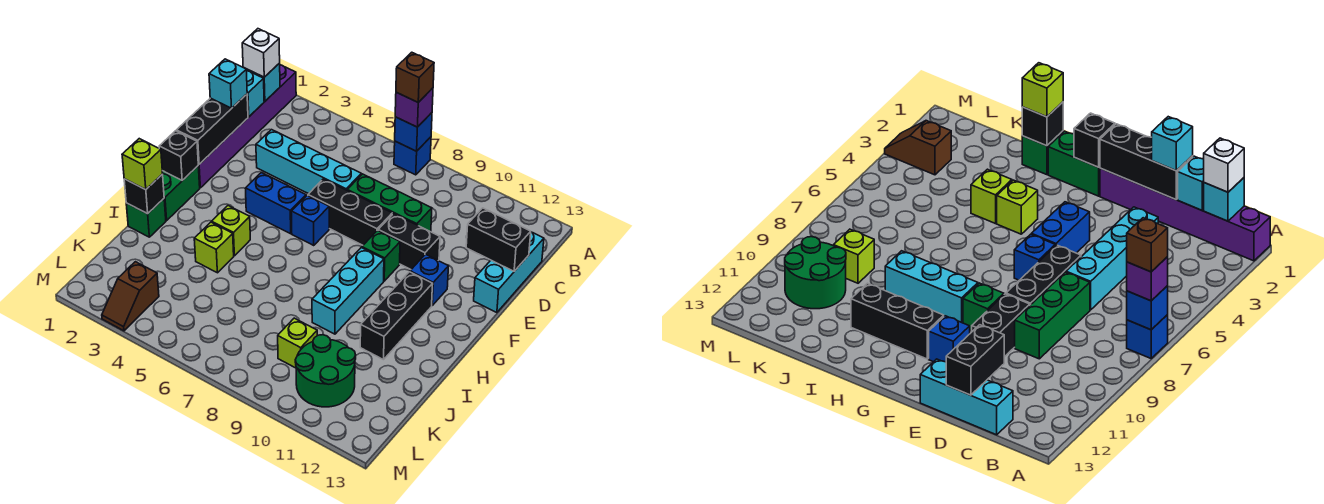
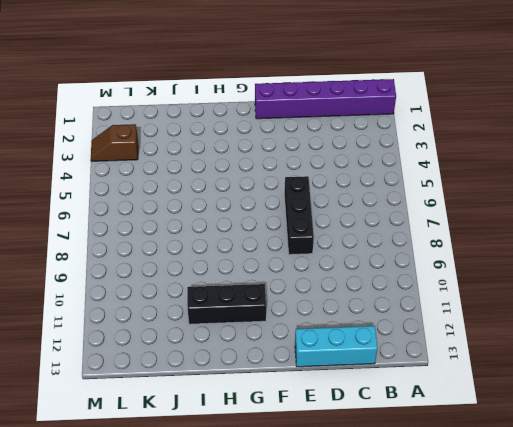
none -> blue brick A7 level 1
none -> cyan brick D3:D6 level 1
none -> green brick D7:D9 level 1
none -> black brick E9:E10 level 1

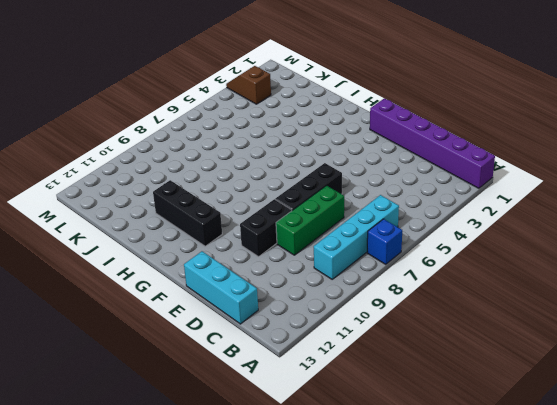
cyan brick B6:B9 level 1 -> cyan brick D3:D6 level 1
none -> blue brick F4:F5 level 1
none -> blue brick F6 level 1
none -> green brick F9 level 1
none -> blue brick F11 level 1

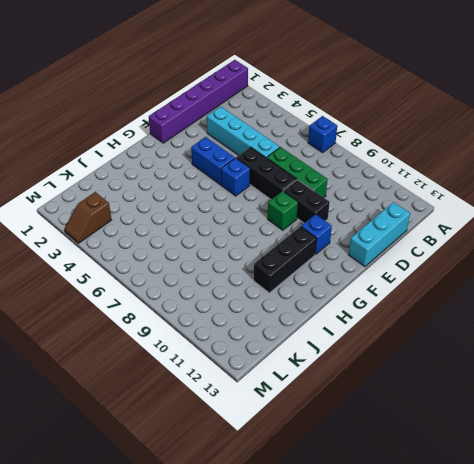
none -> green brick G1:H1 level 1
none -> cyan brick G9:I9 level 1
none -> lime brick H4 level 1
none -> green brick I1 level 1

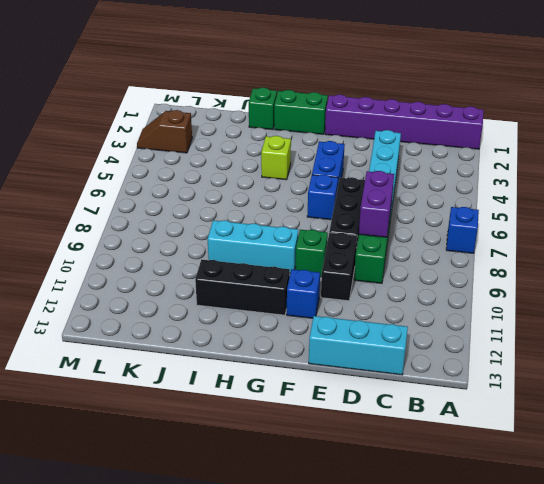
purple brick D7:D8 level 2 -> none
none -> lime brick I4 level 1
none -> lime brick K9 level 1
none -> green round brick K10:L11 level 1
none -> blue brick A7 level 2

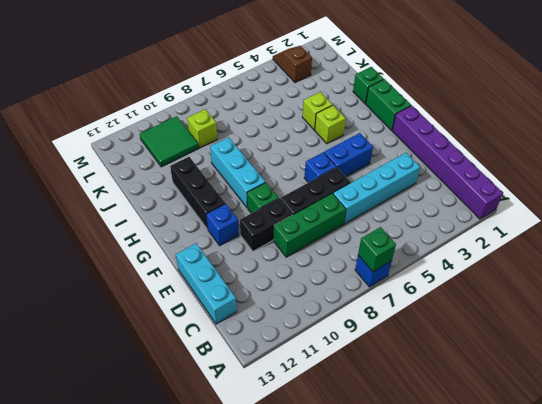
green brick A7 level 2 -> blue brick A7 level 2
green tile K10:L11 level 1 -> green round brick K10:L11 level 1
none -> cyan brick B1 level 2
none -> cyan brick C1 level 2
none -> black brick D1:F1 level 2
none -> black brick D12:D13 level 2

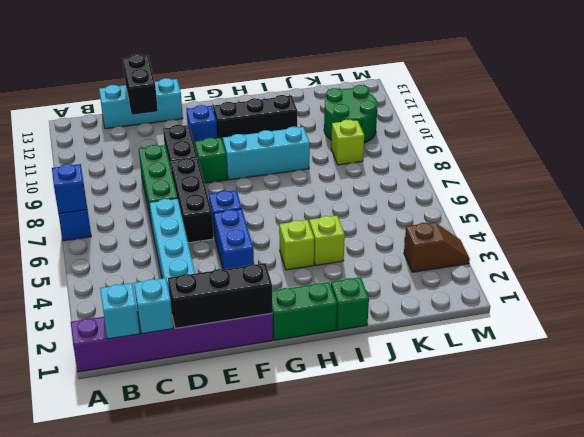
none -> black brick G1 level 2
none -> black brick I1 level 2
none -> purple brick A7 level 3
none -> white brick B1 level 3

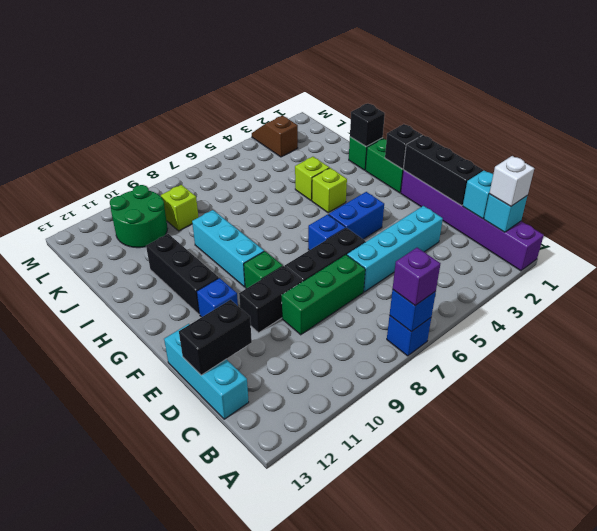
none -> cyan brick D1 level 3
none -> lime brick I1 level 3
none -> brown brick A7 level 4

